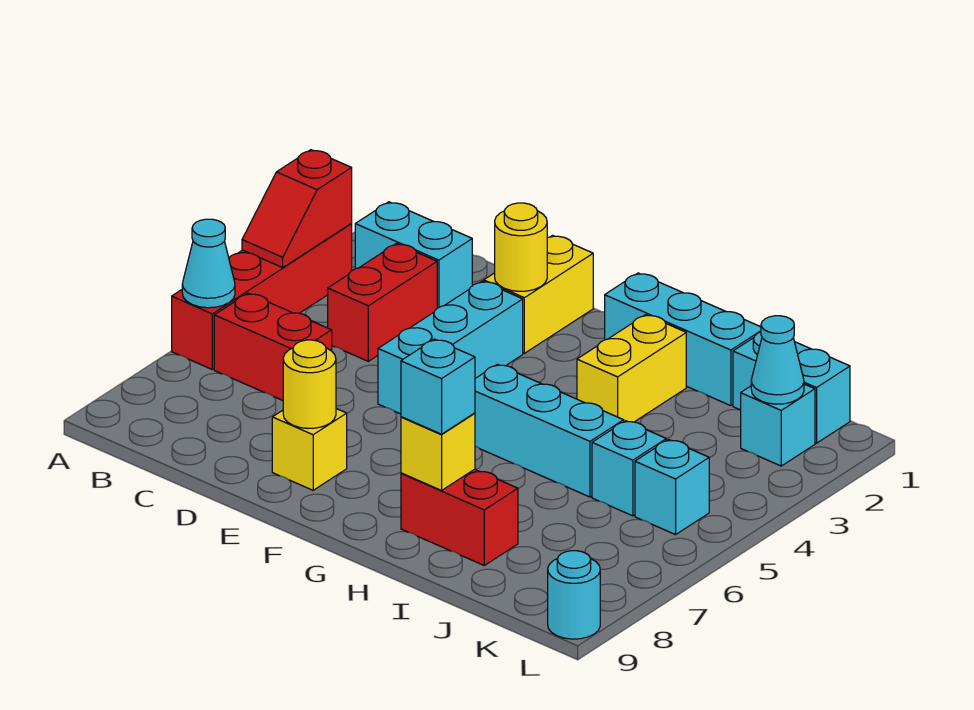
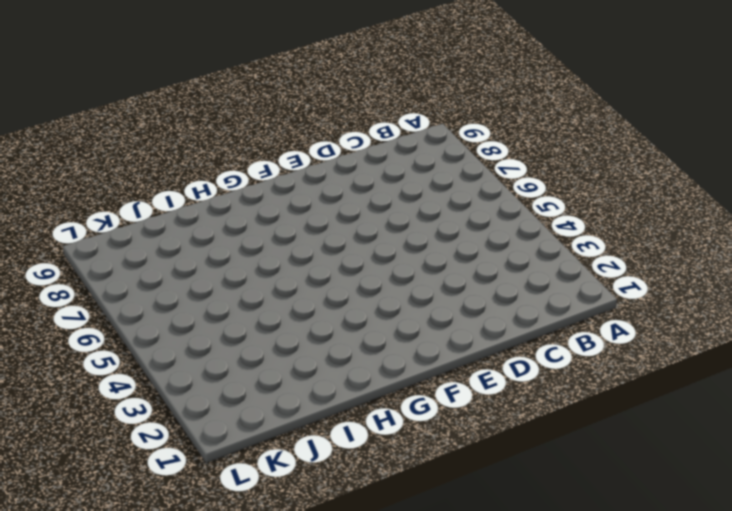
none -> red brick A3:A6 level 1
none -> cyan brick B2:C2 level 1
none -> red brick B6:C6 level 1

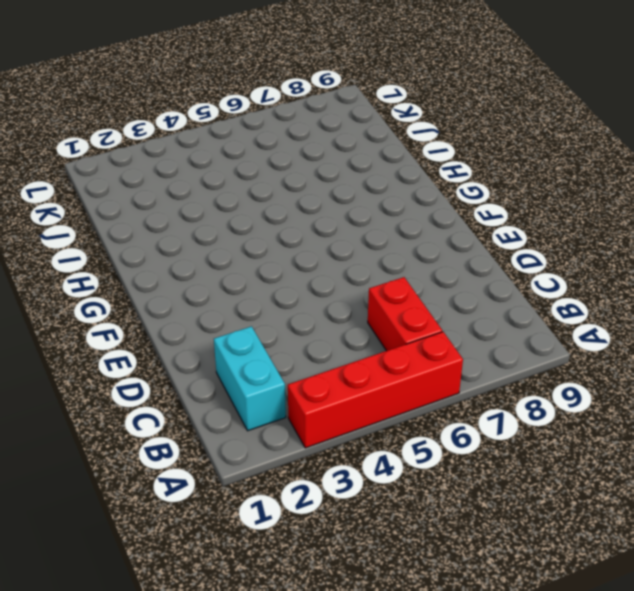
none -> red brick C3:C4 level 1
none -> yellow brick E1:E2 level 1
none -> cyan brick E3:E5 level 1

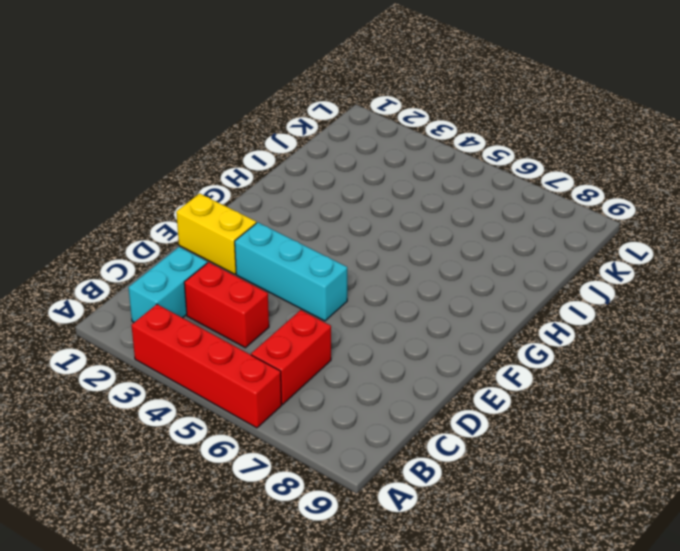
none -> yellow brick E8 level 1
none -> cyan brick G1:I1 level 1
none -> cyan brick G5:I5 level 1

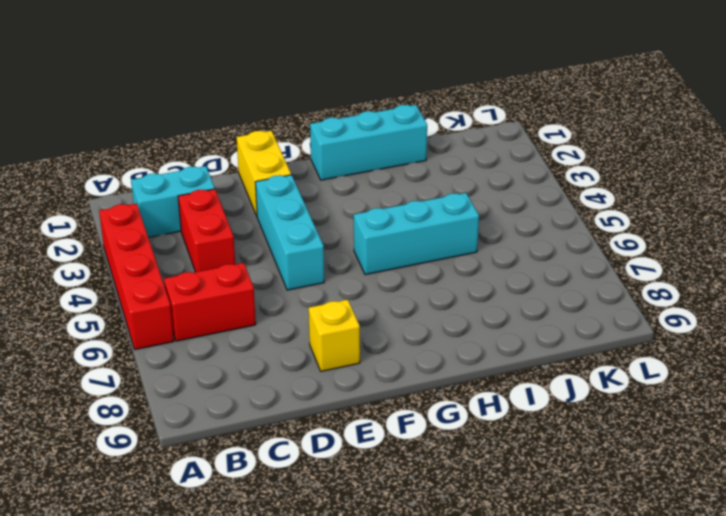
none -> yellow brick H2:H3 level 1
none -> red brick H8:I8 level 1
none -> cyan brick J1:K1 level 1

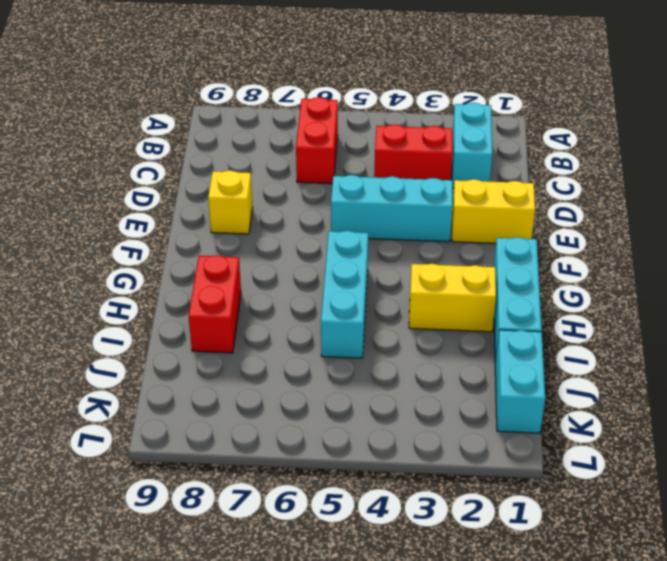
none -> red brick A3:A6 level 1
none -> cyan brick J5 level 1
none -> cyan brick K2 level 1

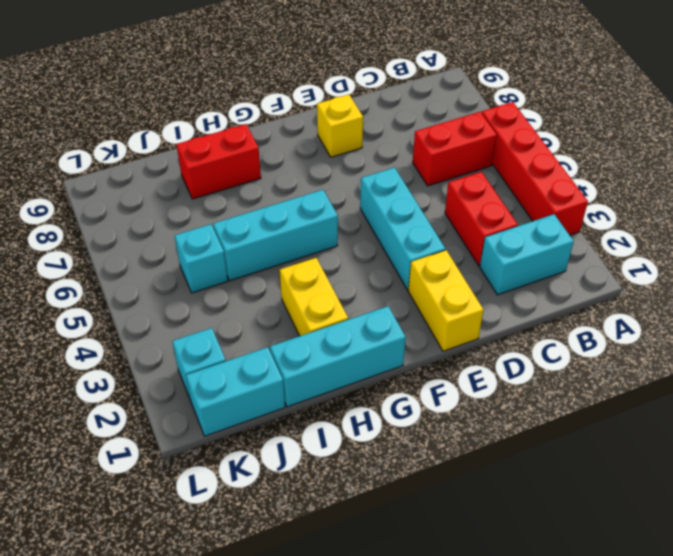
none -> cyan brick K5 level 1
none -> cyan round brick L9 level 1
none -> red slope A3:A4 level 2 top 3

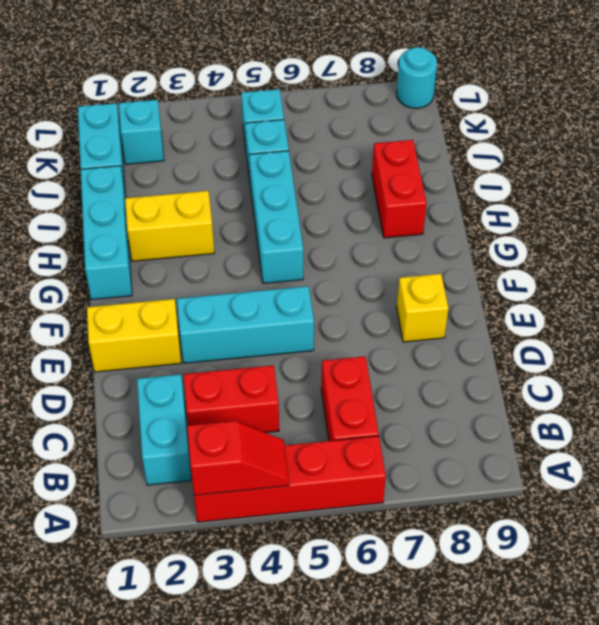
none -> cyan cone A6 level 2
none -> yellow round brick E2 level 2
none -> yellow round brick E8 level 2

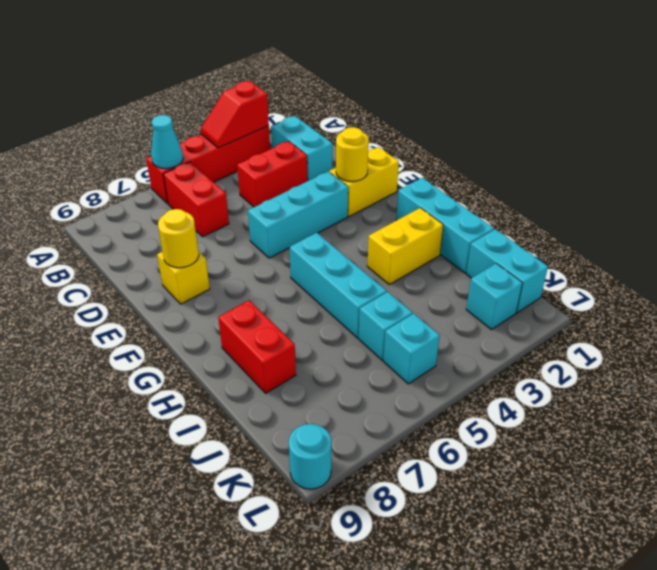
none -> yellow brick H8 level 2
none -> cyan cone K2 level 2
none -> cyan brick H8 level 3

